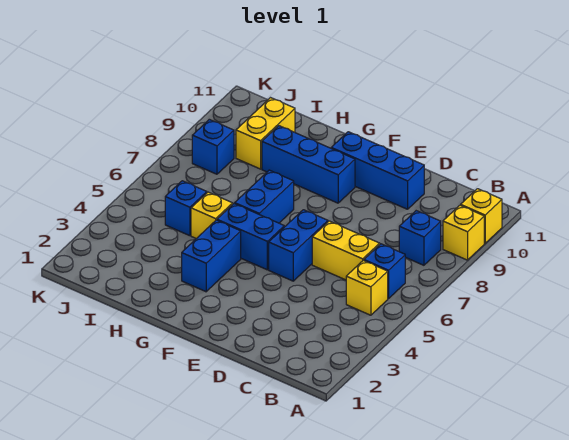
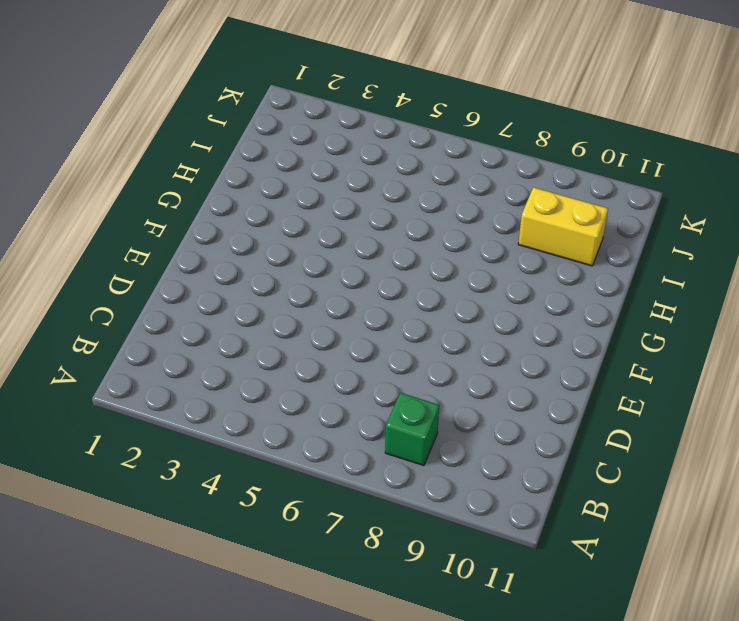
green brick B8 level 1 -> blue brick B8 level 1
none -> yellow brick A9 level 1
none -> yellow brick A10 level 1
none -> yellow brick B5 level 1

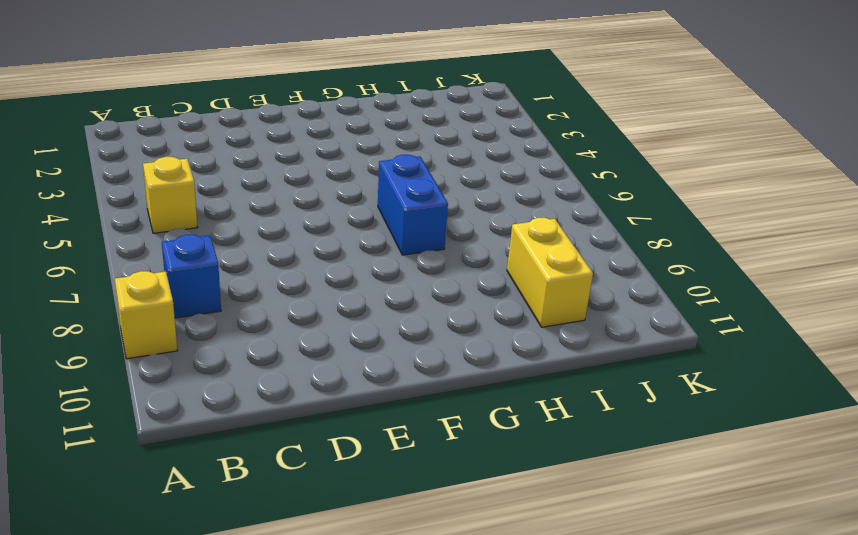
none -> yellow brick A10 level 1
none -> blue brick B6 level 1
none -> yellow brick C6:D6 level 1

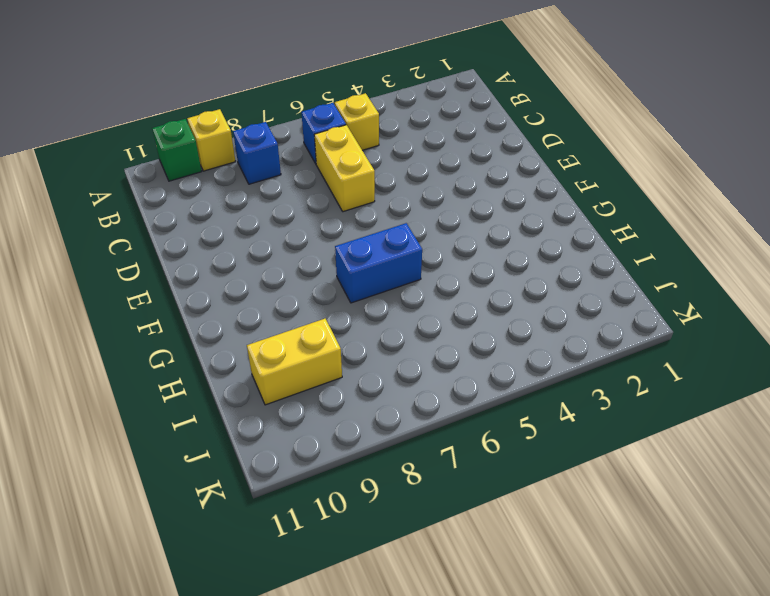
green brick A10 level 1 -> yellow brick A10 level 1
none -> blue brick D10:F10 level 1
none -> blue brick E5:E6 level 1
none -> blue brick F5:G5 level 1

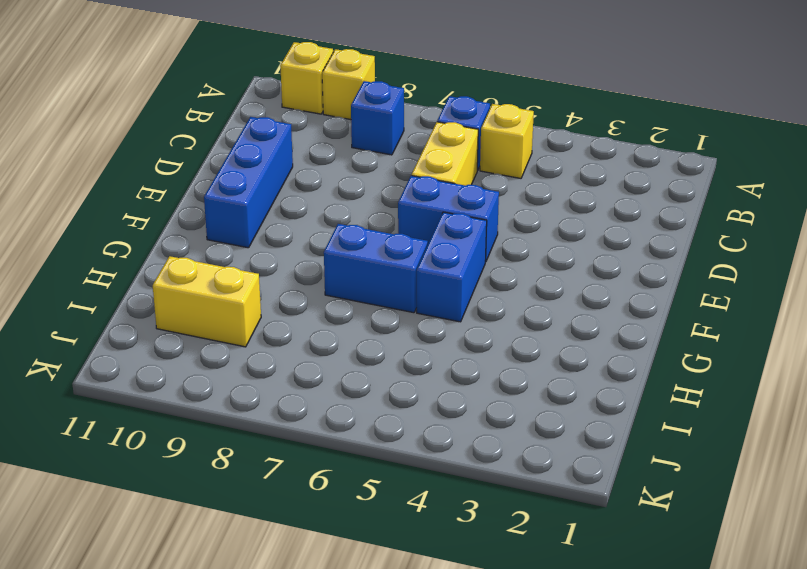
none -> blue brick F9:H9 level 1
none -> blue brick G3:G4 level 1
none -> yellow brick H5 level 1

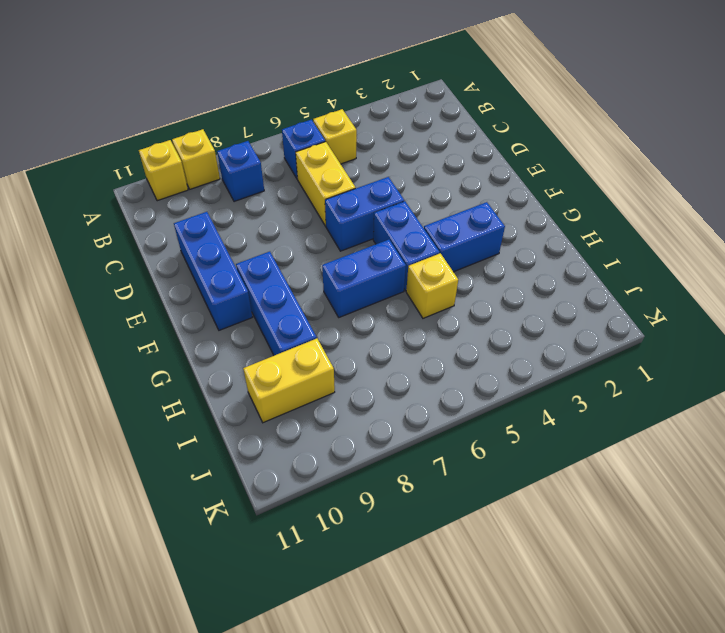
none -> blue brick I5 level 1
none -> blue brick J8 level 1

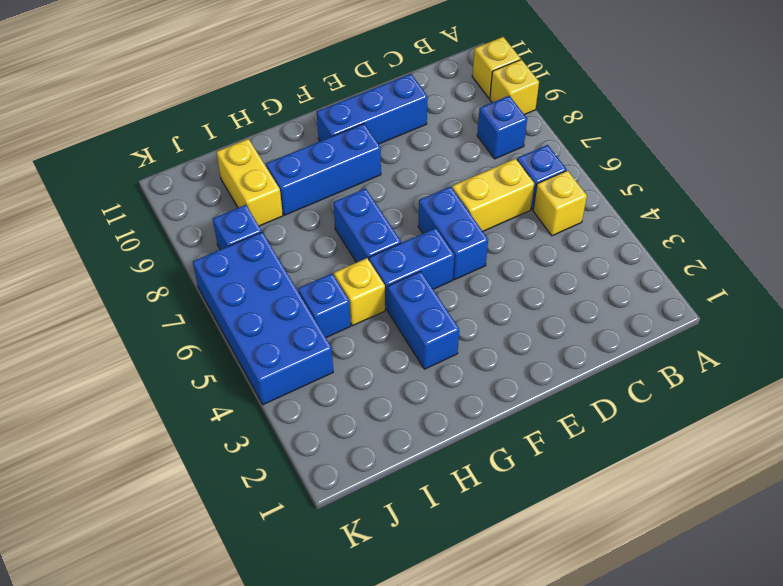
blue brick J4:K7 level 1 -> none

